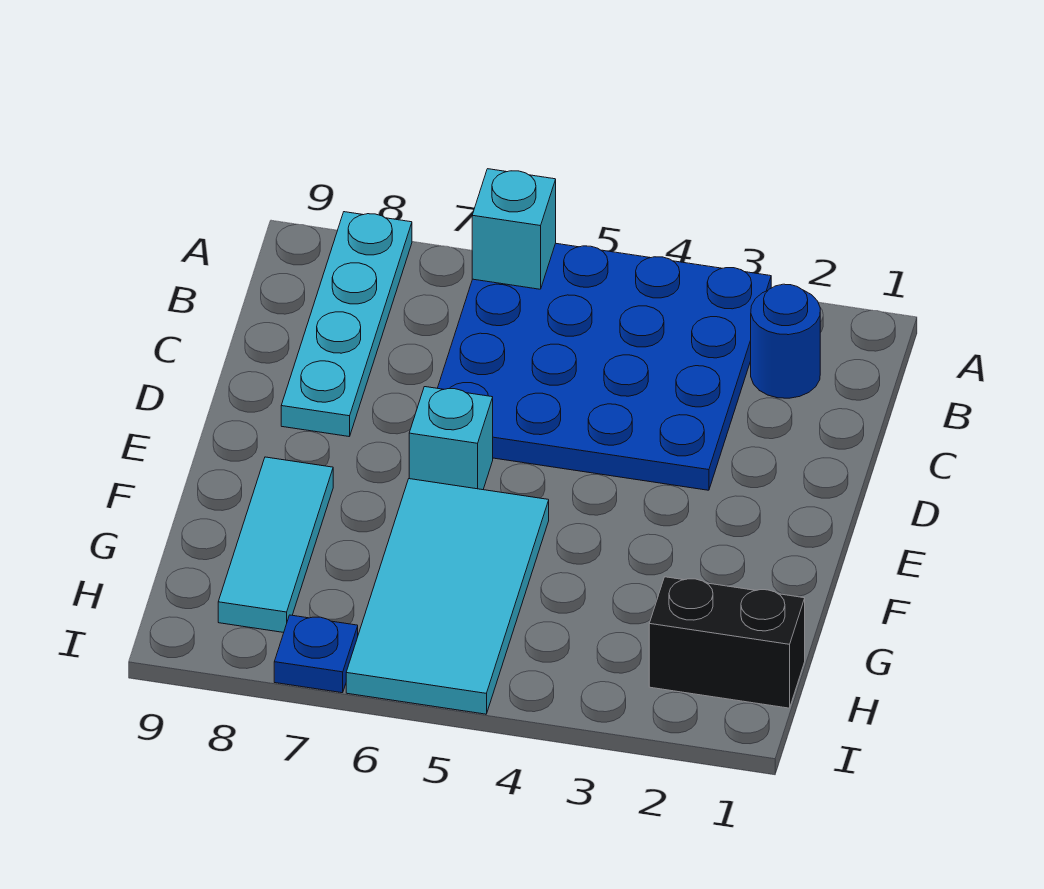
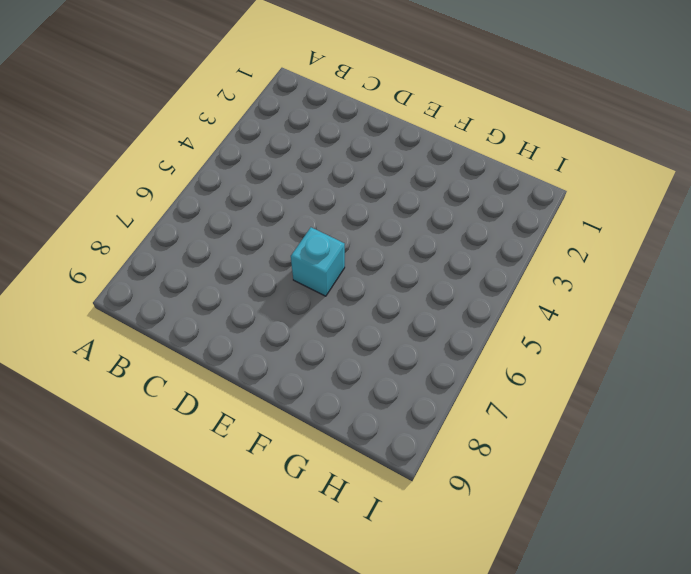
none -> blue plate A3:D6 level 1
none -> cyan plate A8:D8 level 1

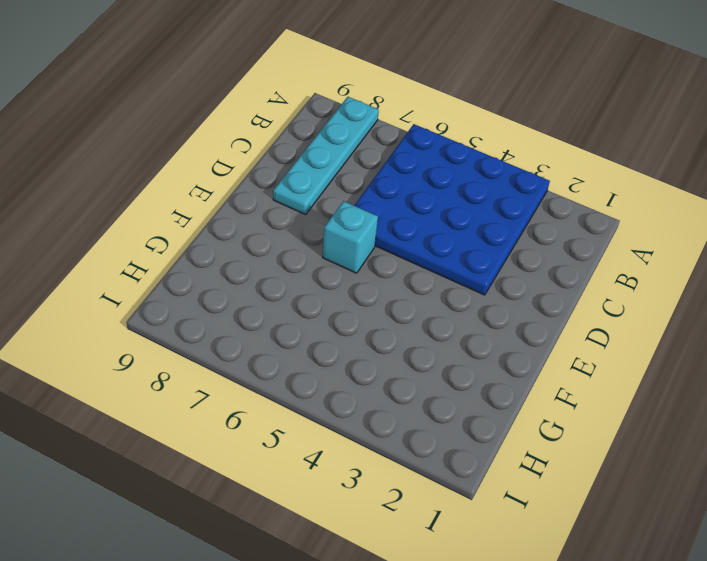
none -> blue round brick B2 level 1
none -> cyan tile F5:I6 level 1

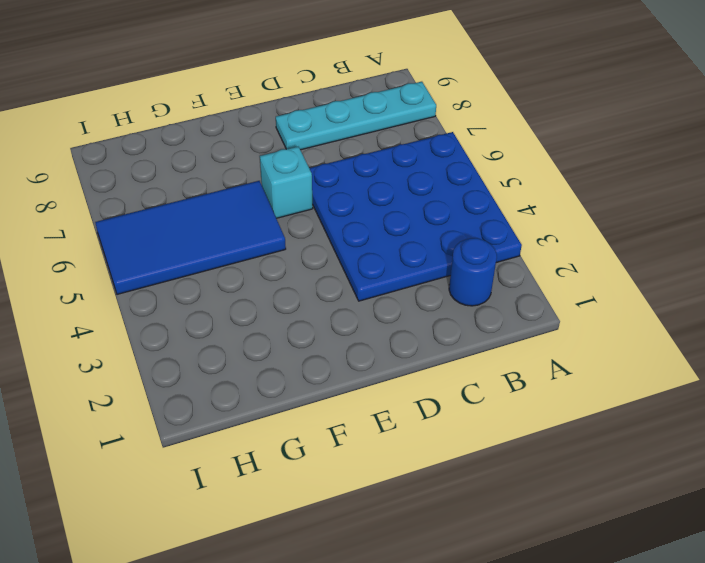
blue tile F5:I6 level 1 -> cyan tile F5:I6 level 1
none -> cyan tile F8:H8 level 1
none -> black brick H1:H2 level 1

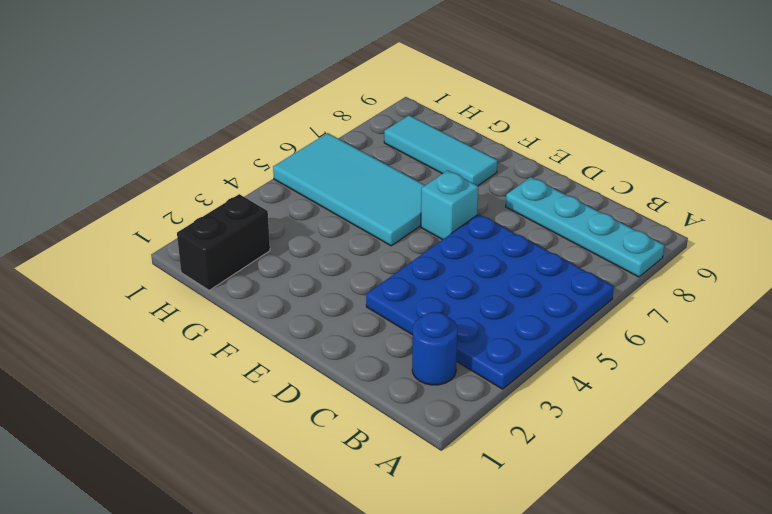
none -> blue plate I7 level 1
none -> cyan brick A6 level 2

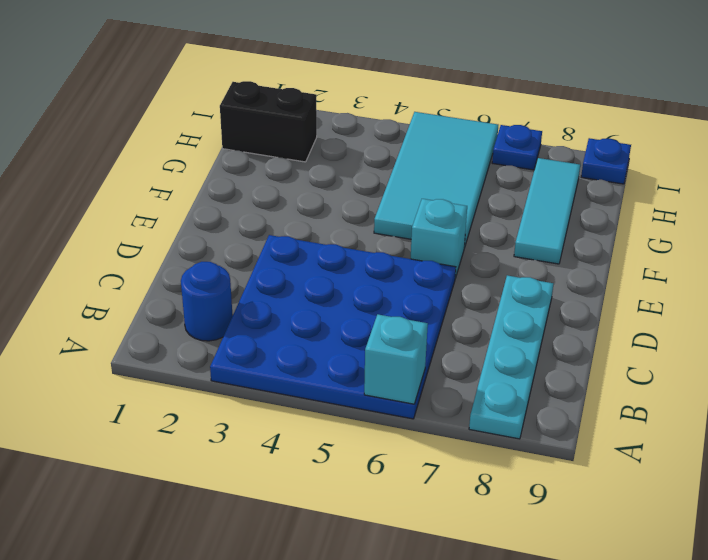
blue plate I9 level 1 -> none

